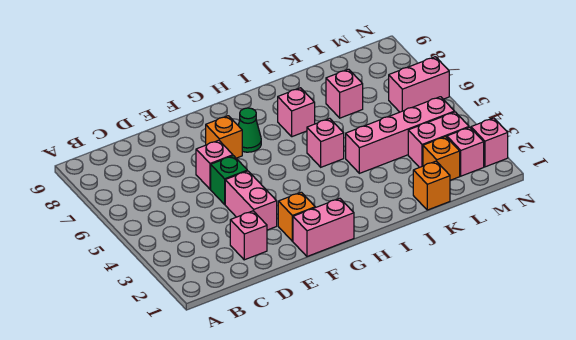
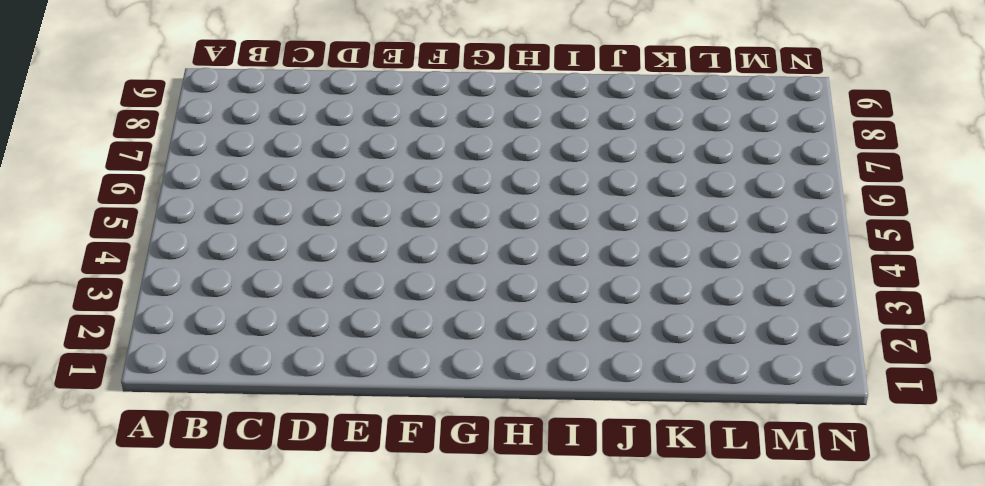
none -> pink brick D2 level 1
none -> pink brick E3:E4 level 1
none -> green brick E5 level 1

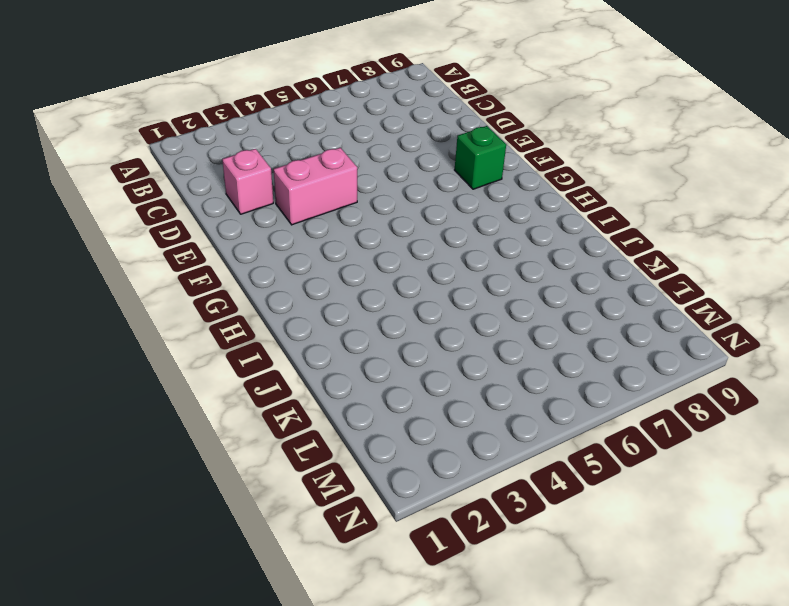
green brick F8 level 1 -> green brick E5 level 1
none -> pink brick E6 level 1
none -> pink brick F1:G1 level 1
none -> orange brick F2 level 1

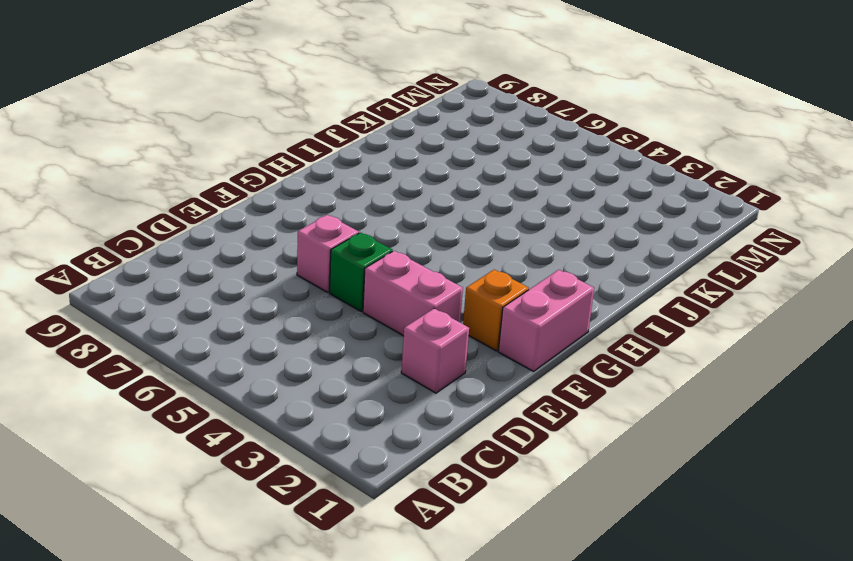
none -> orange brick F7 level 1
none -> green cone G7 level 1
none -> pink brick I5 level 1

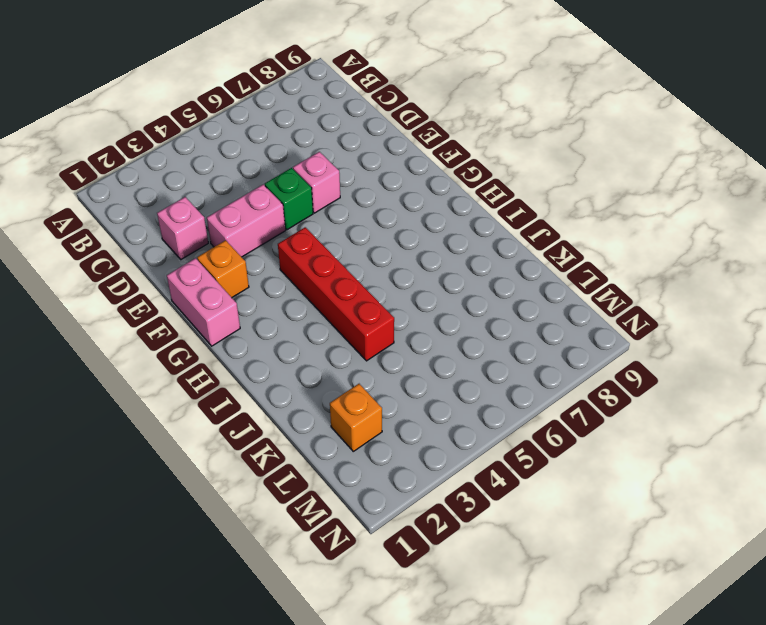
red brick G4:J4 level 1 -> pink brick J4:M4 level 1
none -> orange brick F7 level 1
none -> green cone G7 level 1
none -> pink brick I5 level 1

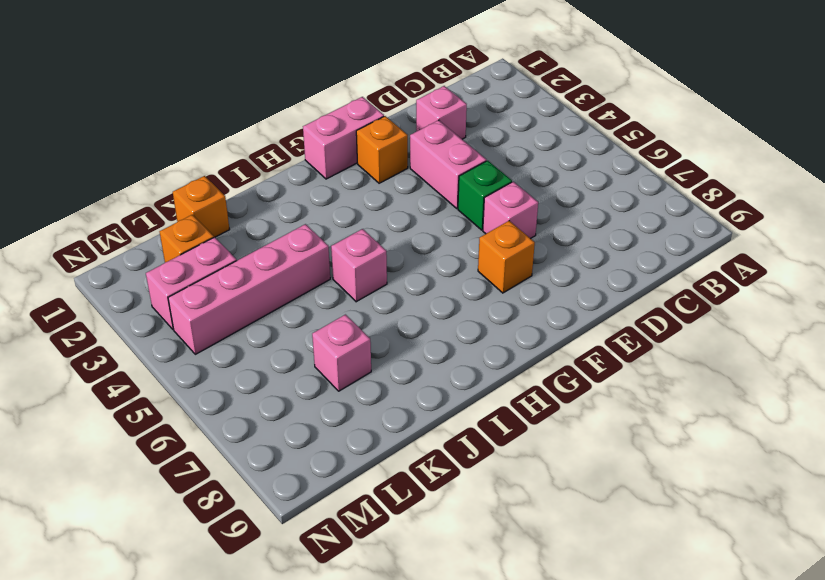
none -> green cone G7 level 1
none -> pink brick I7 level 1
none -> pink brick M2 level 1

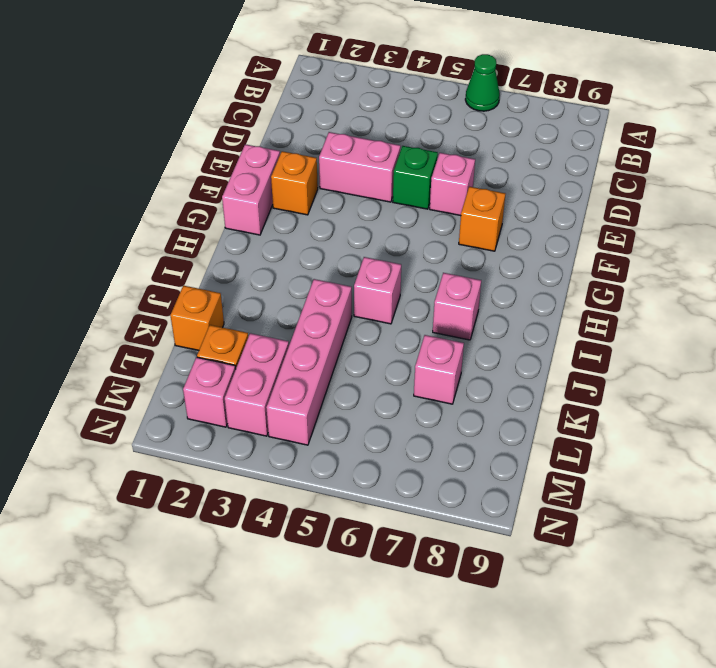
green cone A6 level 1 -> green cone G7 level 1
none -> pink brick D2 level 1
none -> pink brick M6:N6 level 1
none -> pink brick N2 level 1

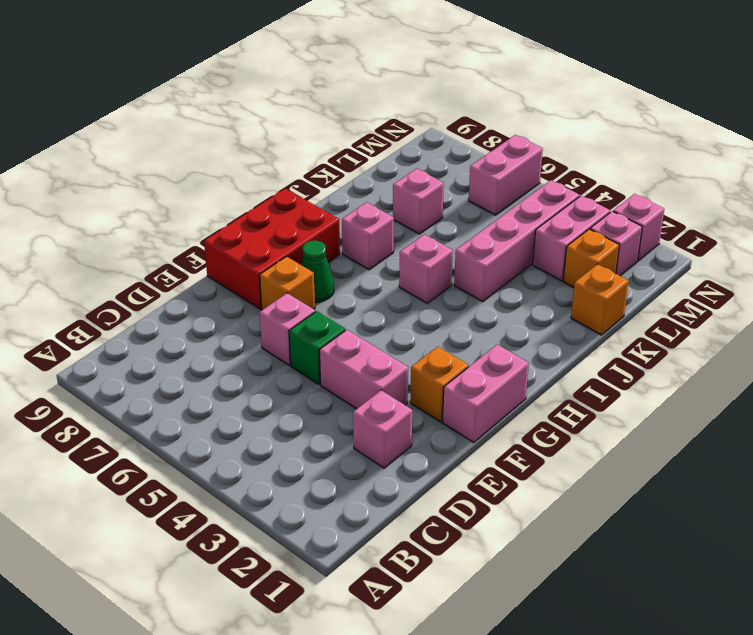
red brick F8:H9 level 1 -> none

